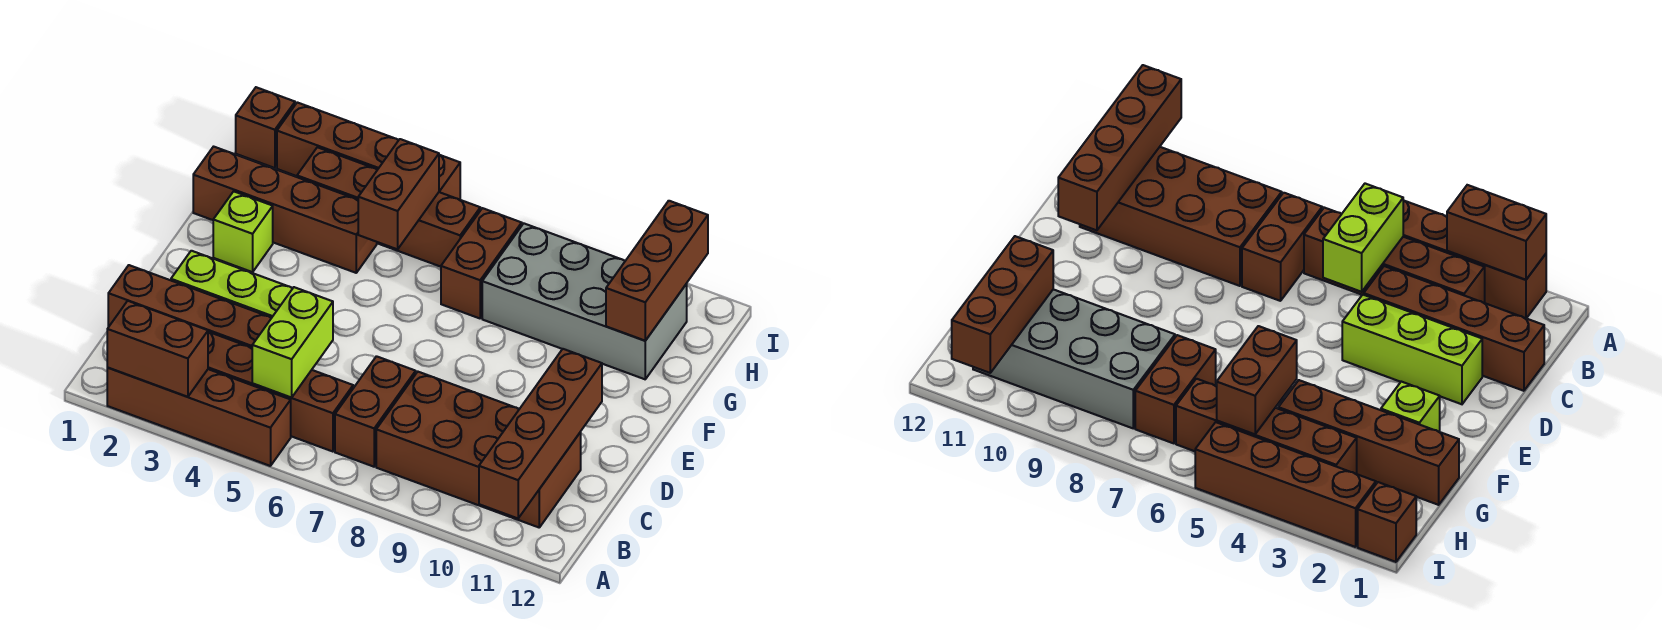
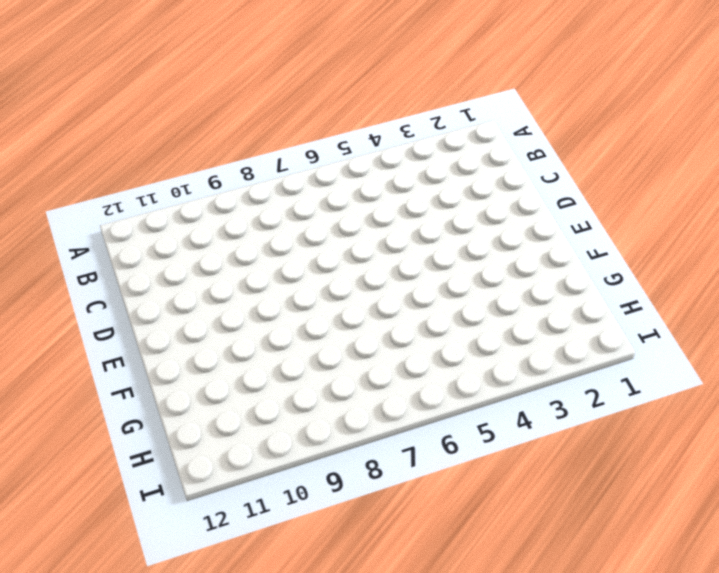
none -> brown brick A2:A5 level 1
none -> brown brick B3:B6 level 1
none -> brown brick B7:C7 level 1

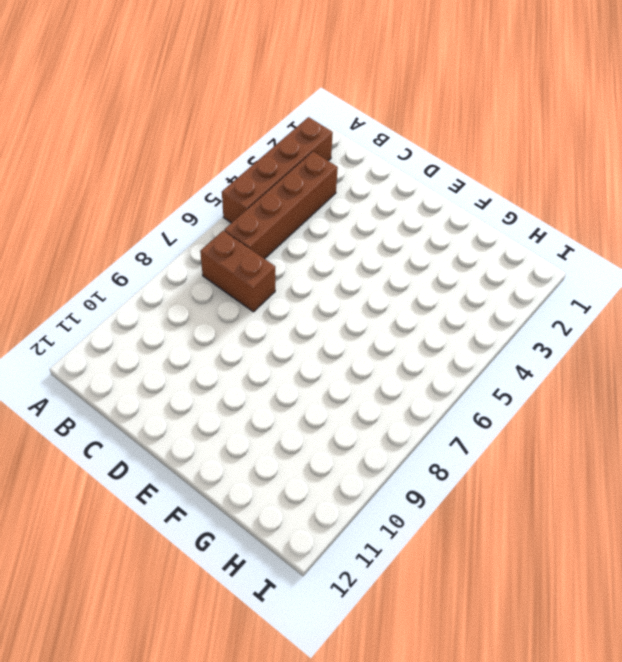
none -> brown brick B8:C11 level 1
none -> brown brick C1:C4 level 1
none -> lime brick D2:D4 level 1

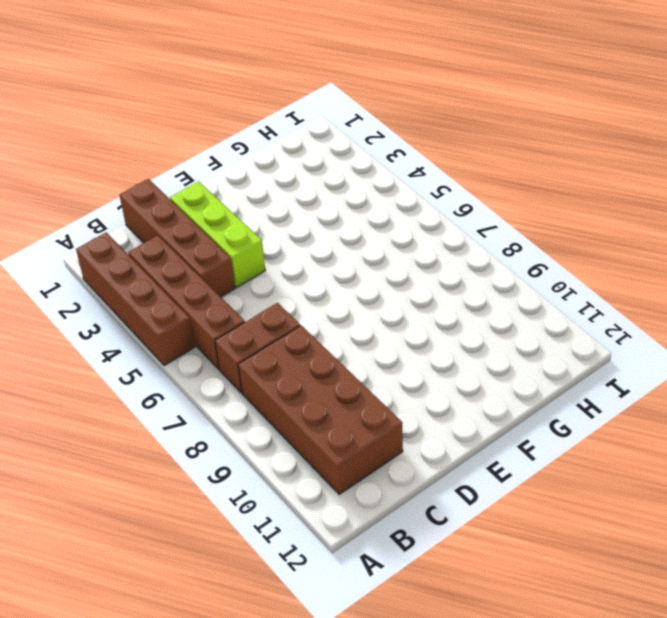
none -> lime brick F2 level 1
none -> brown brick G1:G4 level 1
none -> brown brick G7:H7 level 1

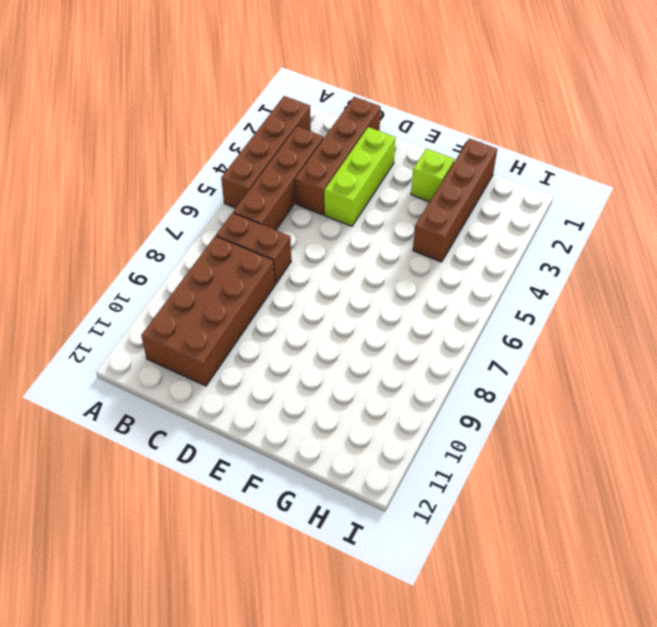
none -> brown brick G7:H7 level 1
none -> grey brick G8:H11 level 1
none -> brown brick H3:H6 level 1

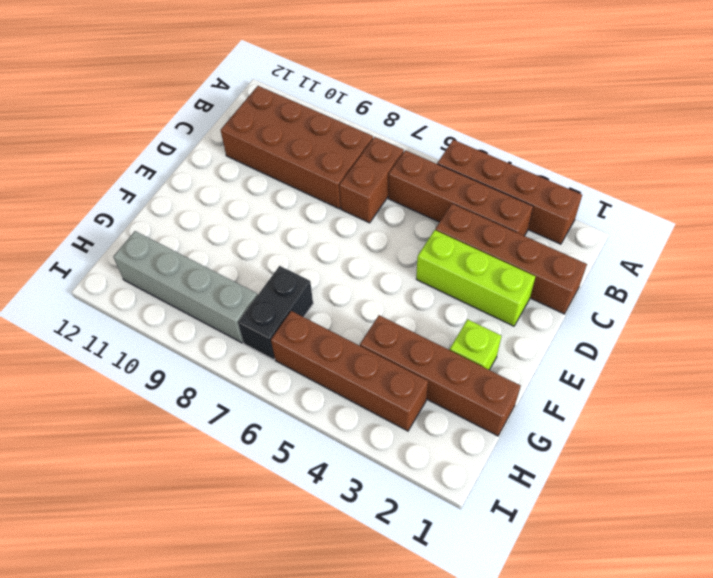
black brick G7:H7 level 1 -> brown brick G7:H7 level 1
grey brick H8:H11 level 1 -> grey brick G8:H11 level 1
none -> brown brick I1 level 1
none -> brown brick I2:I5 level 1
none -> brown brick A2:A3 level 2

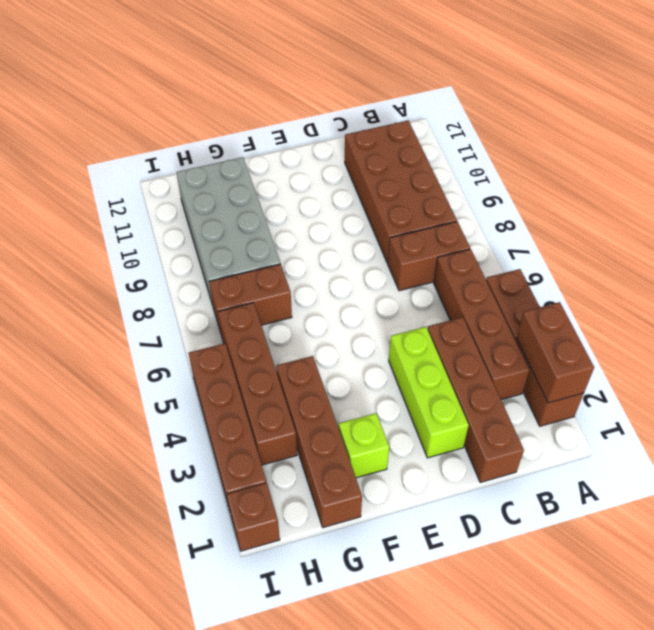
none -> brown brick A11:D11 level 2
none -> lime brick B5:C5 level 2
none -> brown brick G5:H5 level 2

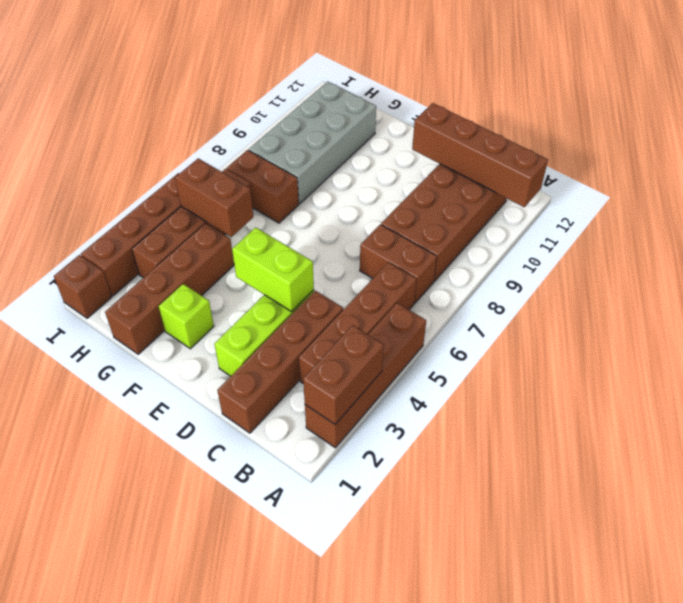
lime brick D4:E4 level 2 -> lime brick B5:C5 level 2
none -> brown brick G11:I11 level 2

